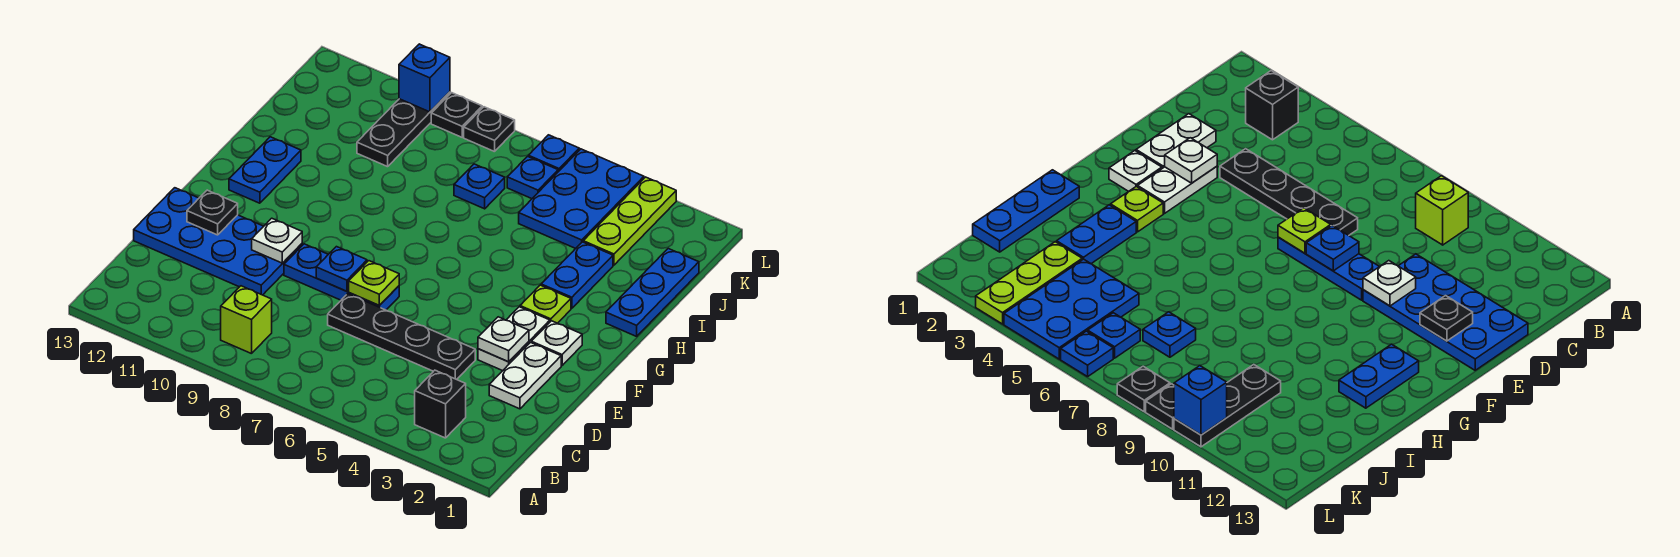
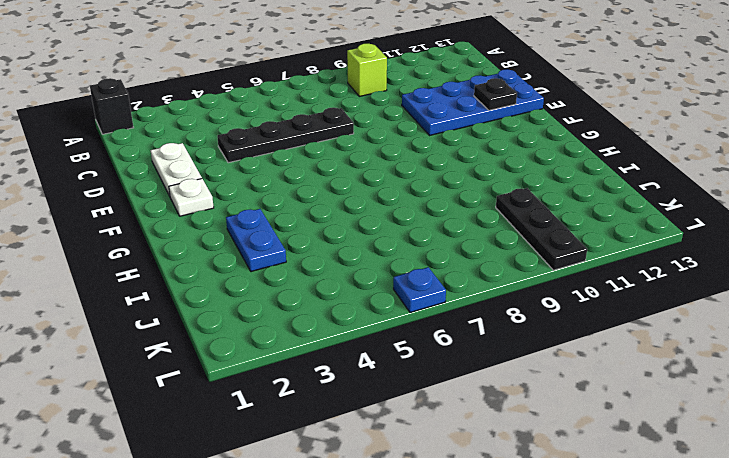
black brick A1 level 1 -> black brick B3 level 1
none -> white plate E3:F3 level 1
none -> blue plate E7:E9 level 1
none -> lime plate G3 level 1

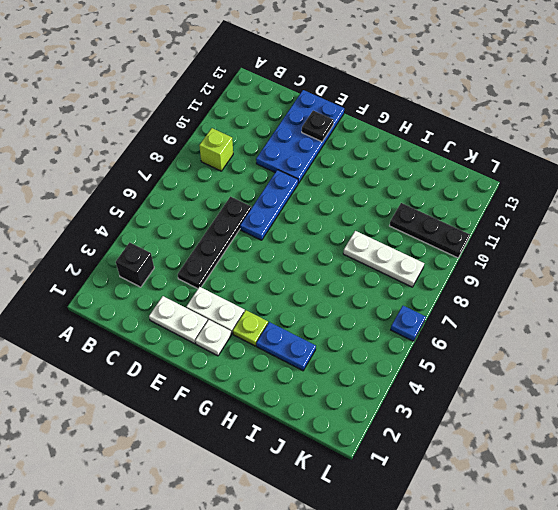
white plate I8:K8 level 1 -> none
none -> blue plate G12:H12 level 1
none -> blue plate H1:J1 level 1
none -> lime plate J3:L3 level 1

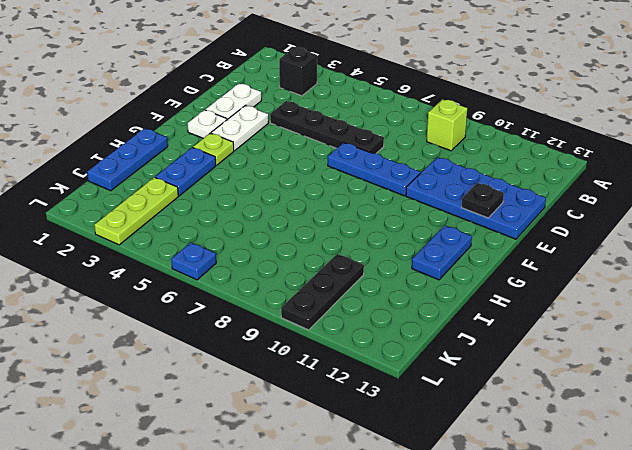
none -> blue plate J4:L5 level 1
none -> blue plate J7 level 1
none -> blue plate K6 level 1

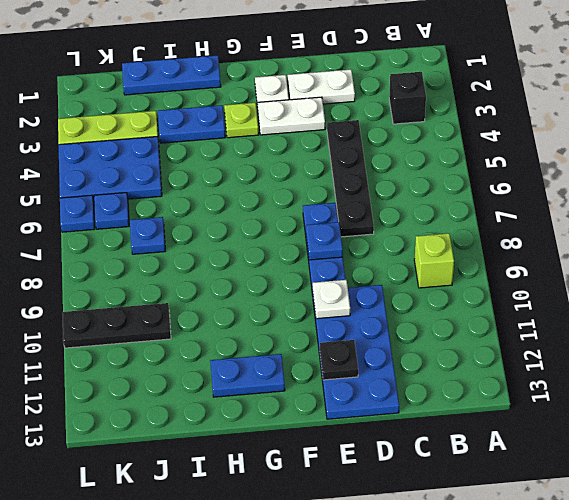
none -> black plate L8 level 1
none -> black plate L9 level 1
none -> white plate E3 level 2

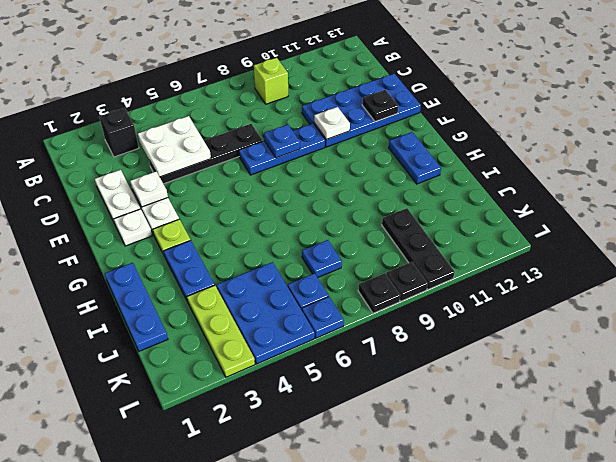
white plate C4:D5 level 2 -> none
none -> lime plate E7 level 2
none -> blue brick L10 level 2

